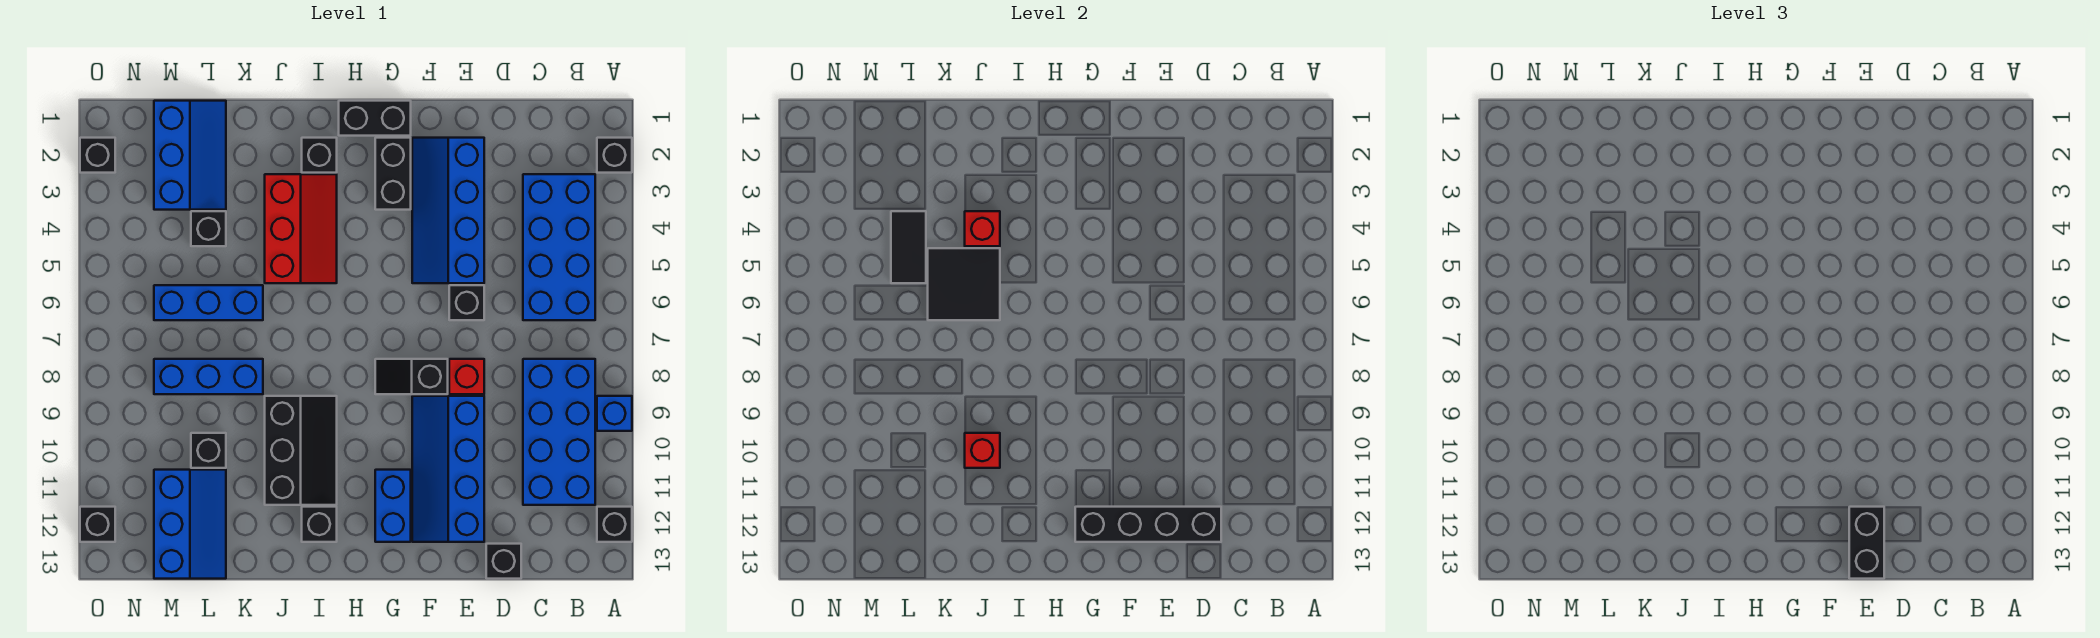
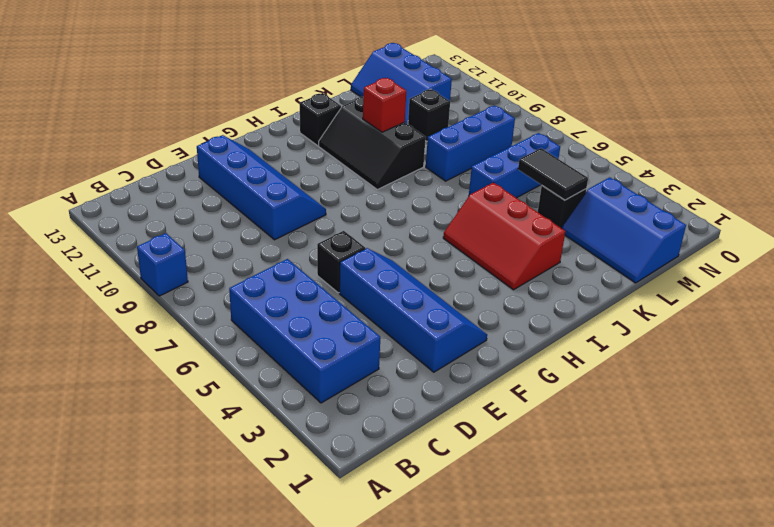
none -> black brick A2 level 1
none -> black brick A12 level 1
none -> blue brick B8:C11 level 1
none -> black brick D13 level 1

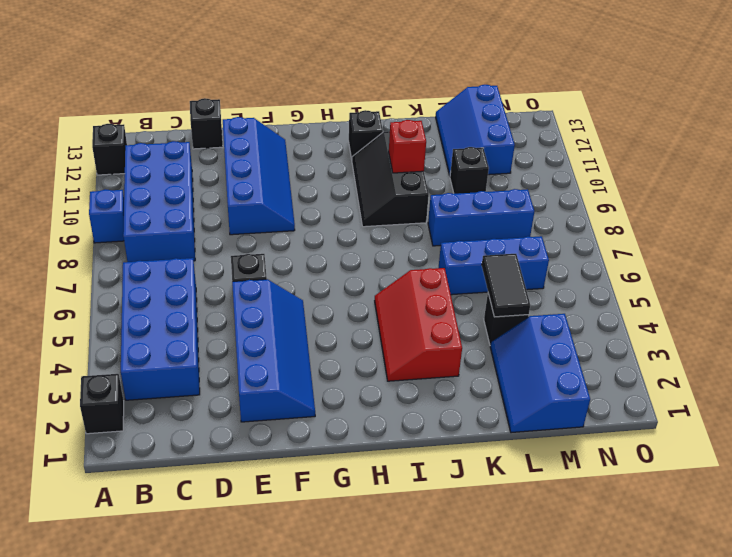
none -> red brick E8 level 1
none -> black slope F8:G8 level 1 top F
none -> black brick G1:H1 level 1
none -> black brick G2:G3 level 1

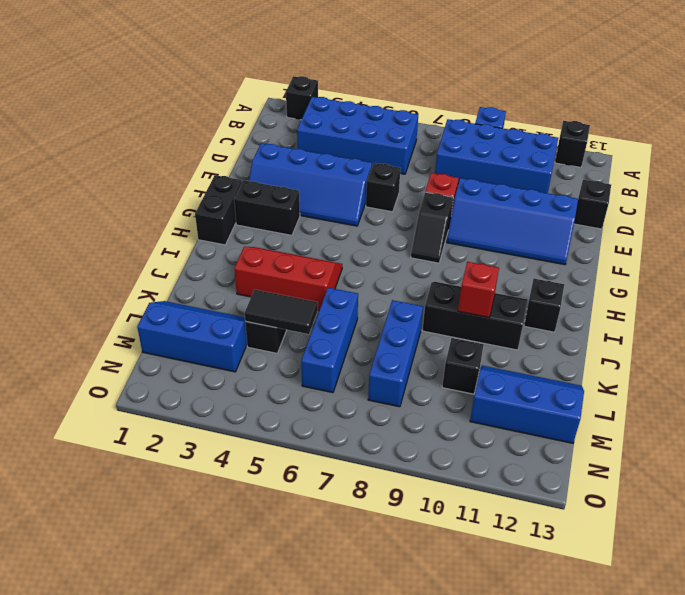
none -> blue brick G11:G12 level 1
none -> black brick I2 level 1
none -> black brick O2 level 1
none -> black brick O12 level 1

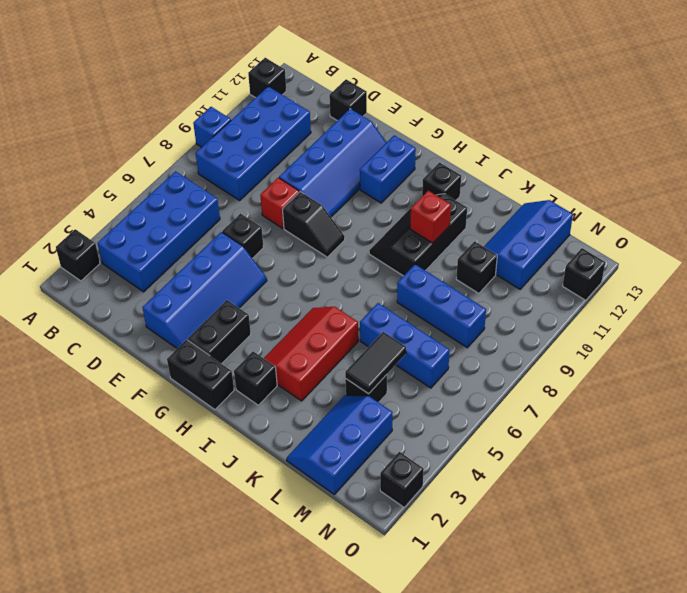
none -> black brick D12:G12 level 2
none -> red brick J4 level 2
none -> black tile J5:K6 level 2
none -> black brick E12:E13 level 3

